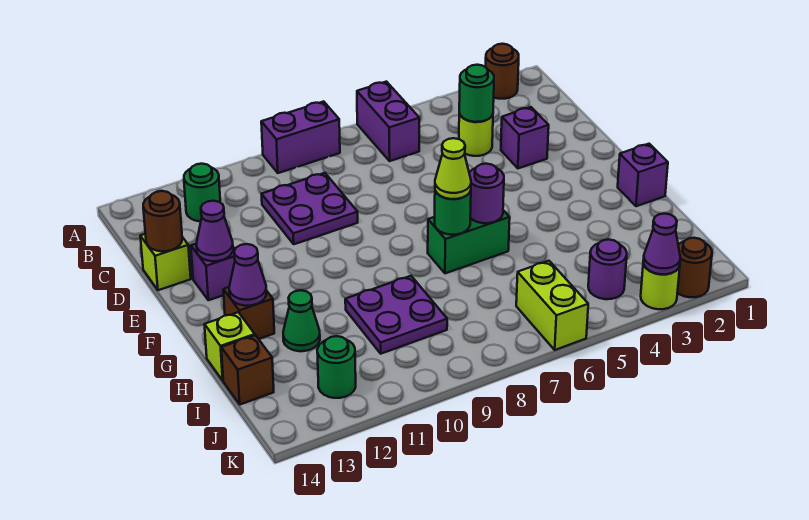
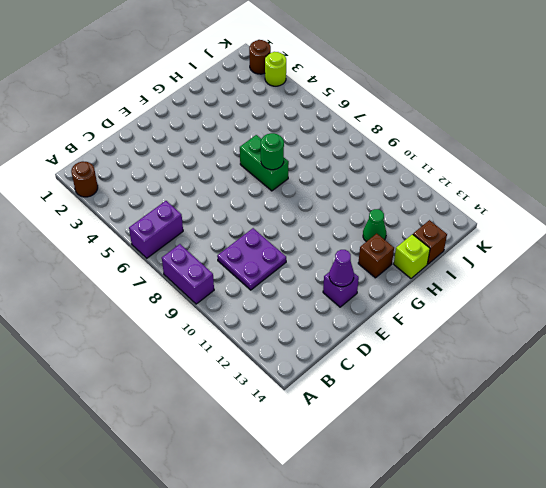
none -> green round brick B12 level 1
none -> lime round brick C4 level 1
none -> purple brick D3 level 1

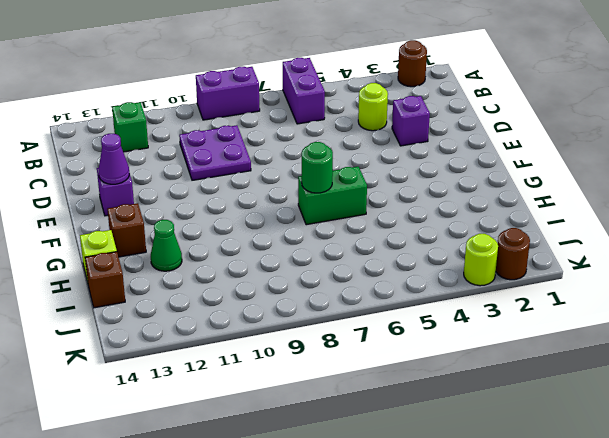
green brick B12 level 1 -> green round brick B12 level 1
none -> lime brick D14 level 1
none -> purple brick G1 level 1
none -> purple plate H9:I10 level 1

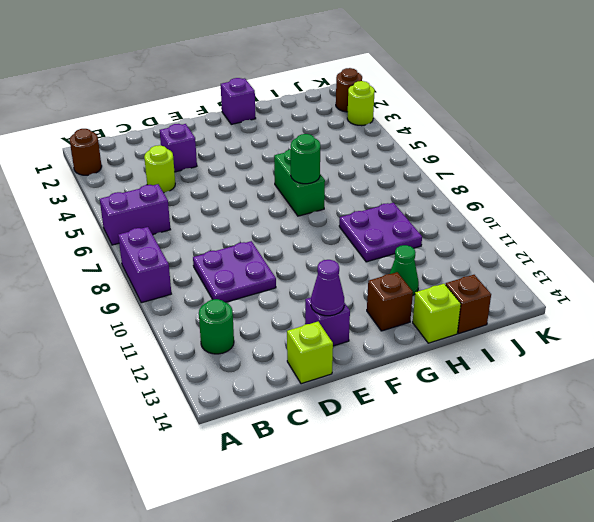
none -> purple round brick J4 level 1
none -> lime brick J6:K6 level 1
none -> green round brick J12 level 1

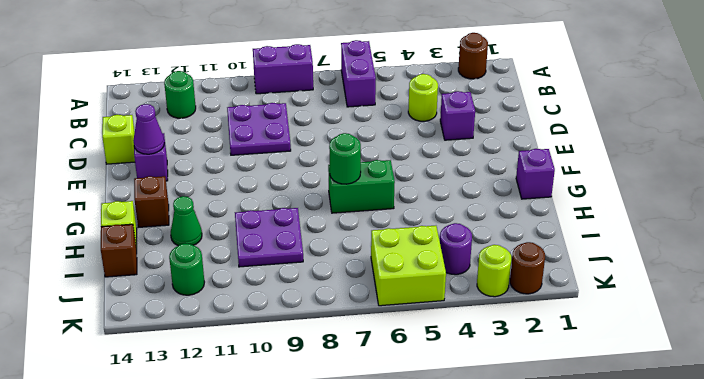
lime brick J5:K6 level 1 -> lime brick J6:K6 level 1
none -> green round brick C4 level 2
none -> brown round brick D14 level 2
none -> purple round brick G6 level 2

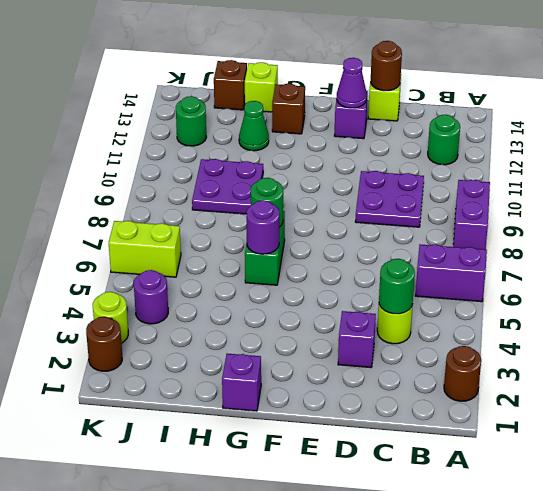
none -> purple cone G13 level 2
none -> purple cone K3 level 2
none -> lime cone G7 level 3

